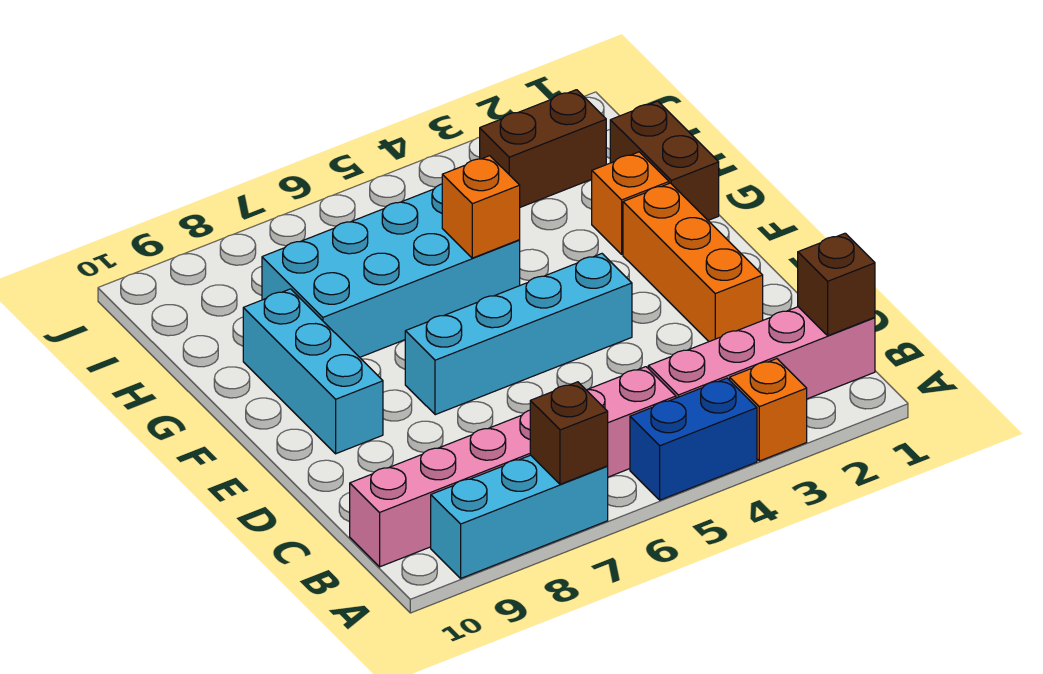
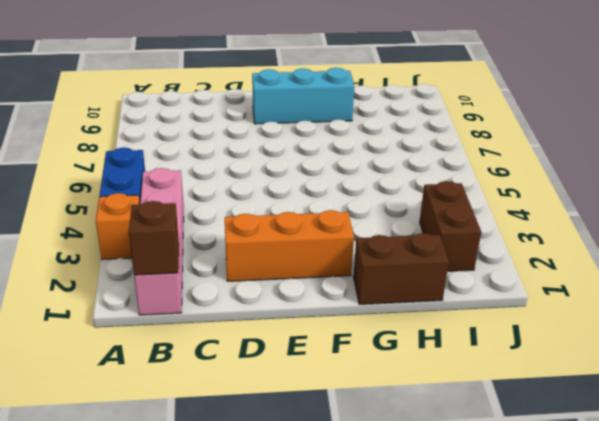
none -> cyan brick A7:A9 level 1
none -> pink brick B5:B10 level 1
none -> cyan brick E4:E7 level 1

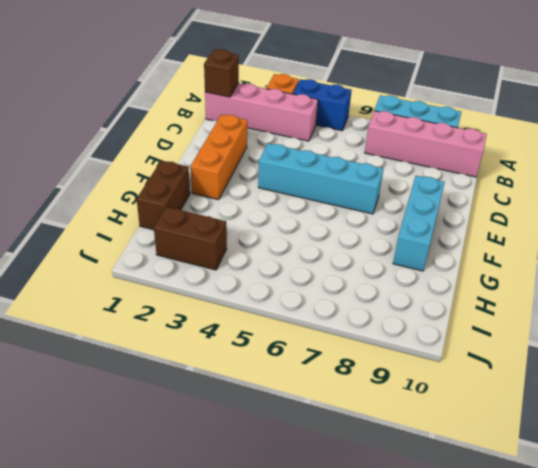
pink brick B7:B10 level 1 -> pink brick B5:B10 level 1
none -> orange brick G2 level 1
none -> cyan brick G5:H8 level 1
none -> brown brick A7 level 2

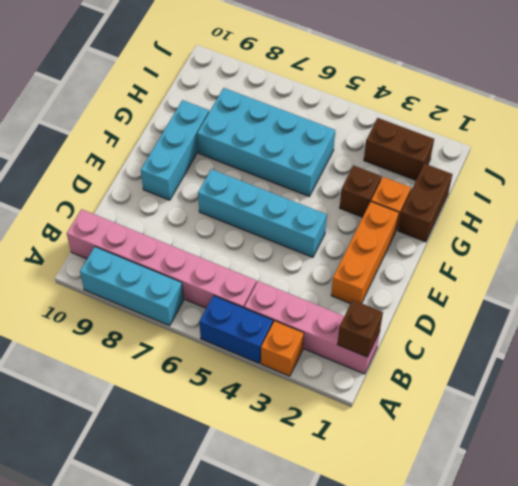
brown brick G3 level 1 -> brown brick A7 level 2
none -> orange brick G5 level 2

